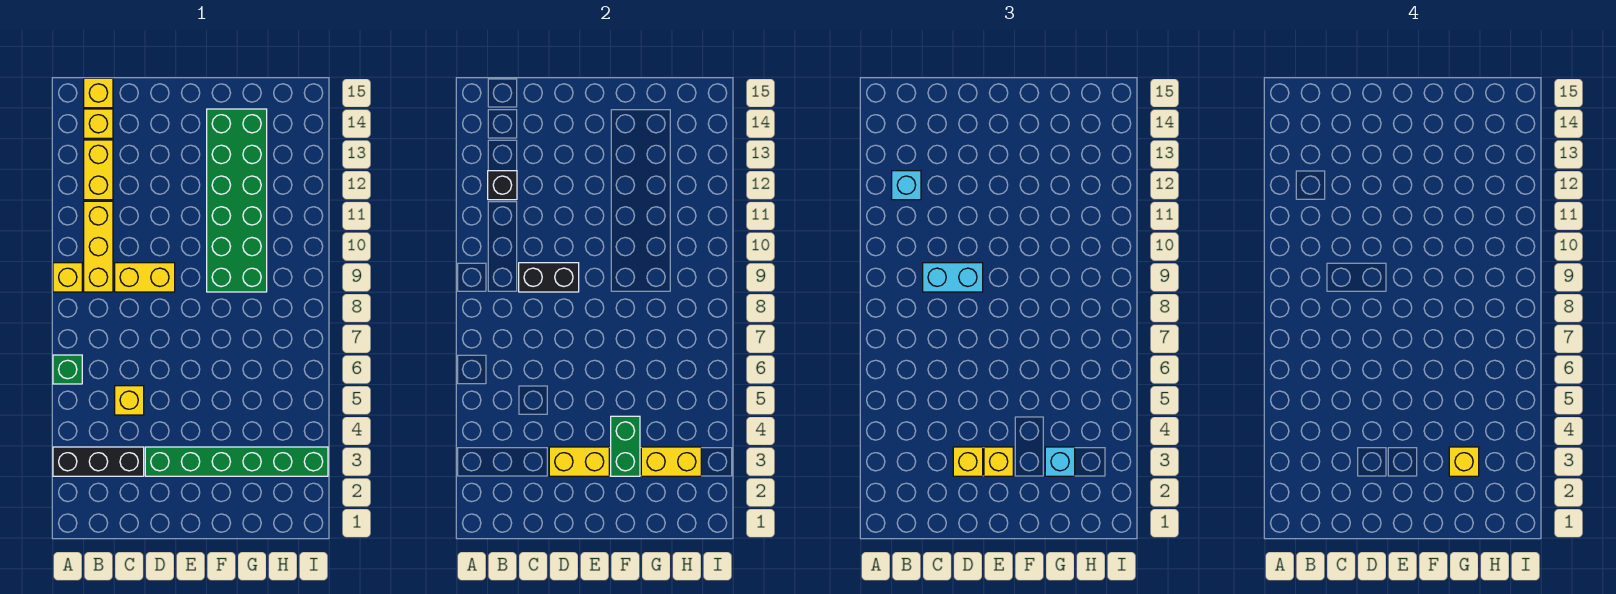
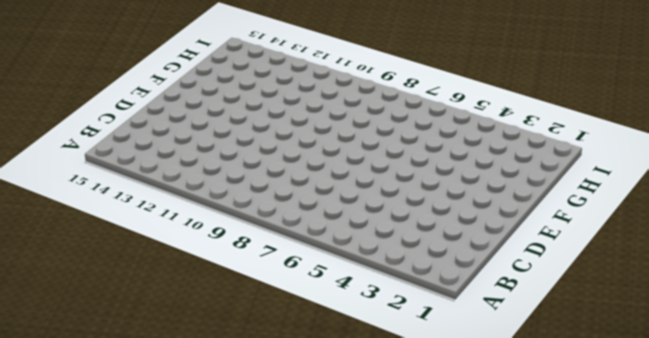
none -> black brick A3:C3 level 1
none -> green brick A6 level 1
none -> yellow brick A9 level 1

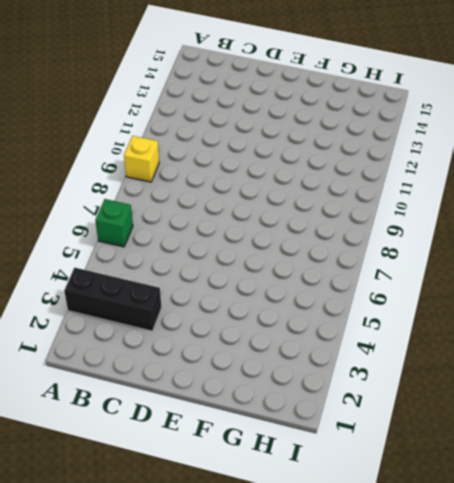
none -> yellow brick B9:B11 level 1
none -> yellow brick B12:B13 level 1
none -> yellow brick B14 level 1

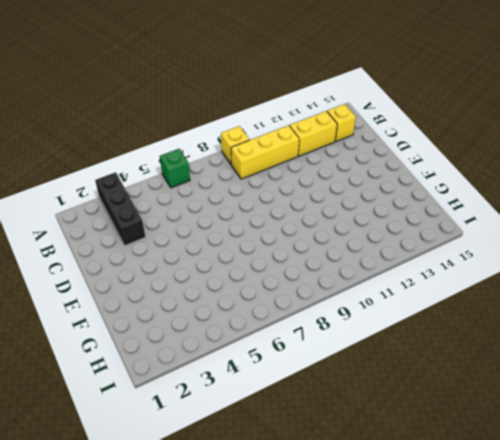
none -> yellow brick B15 level 1
none -> yellow brick C5 level 1
none -> yellow brick C9:D9 level 1

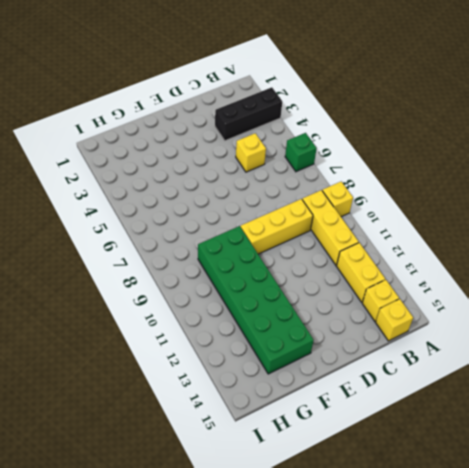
yellow brick C9:E9 level 1 -> yellow brick C9:D9 level 1
none -> green brick D3:I3 level 1
none -> black brick B12 level 2
none -> black brick C9:D9 level 2

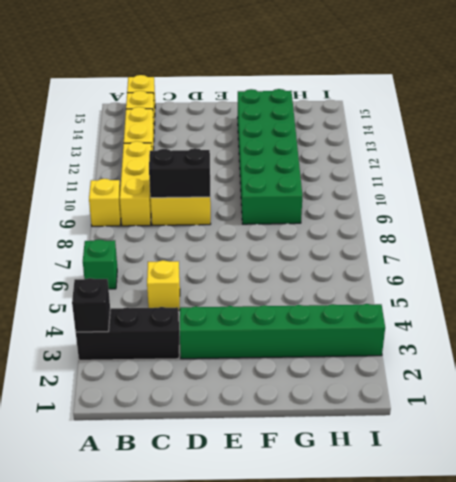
black brick A3 level 2 -> black brick B12 level 2
none -> yellow brick D3:E3 level 2
none -> green brick F3:F4 level 2
none -> yellow brick G3:H3 level 2

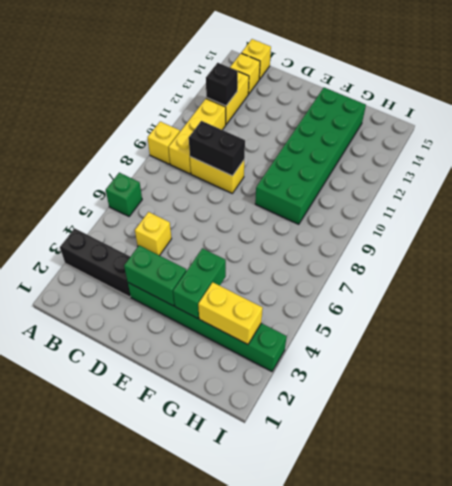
green brick D3:E3 level 2 -> yellow brick D3:E3 level 2
none -> cyan brick B12 level 3
none -> cyan brick C9:D9 level 3
none -> yellow brick D3 level 3

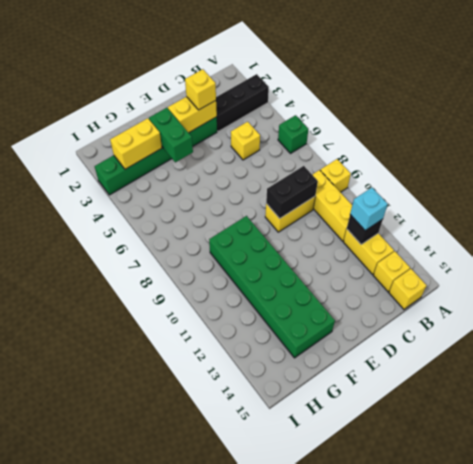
none -> cyan brick C9:D9 level 3
none -> yellow brick E3 level 3
none -> cyan brick G3 level 3

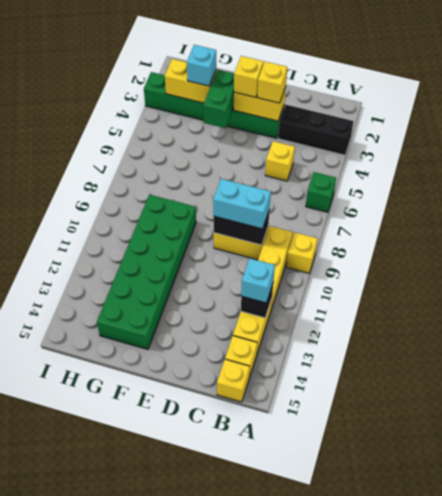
none -> yellow brick G3 level 4

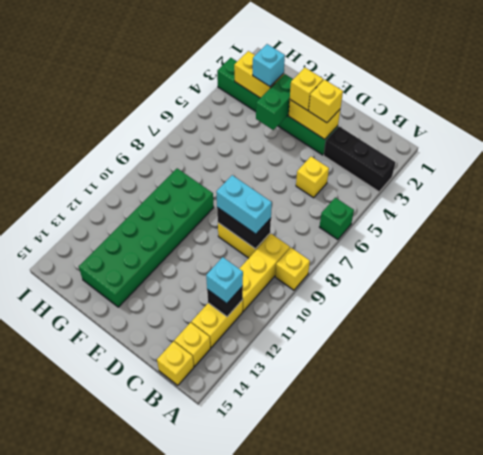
none -> yellow brick G3 level 4

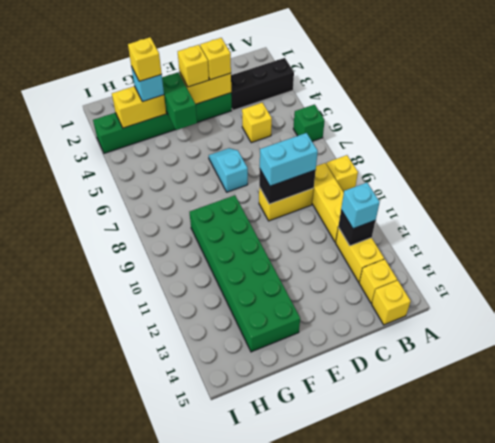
cyan slope E6:E7 level 1 top 7 -> none

